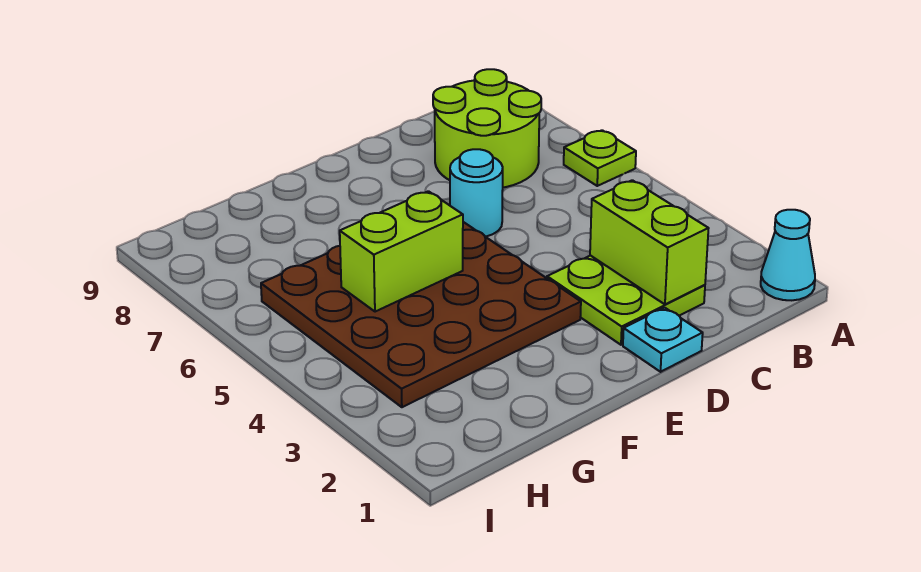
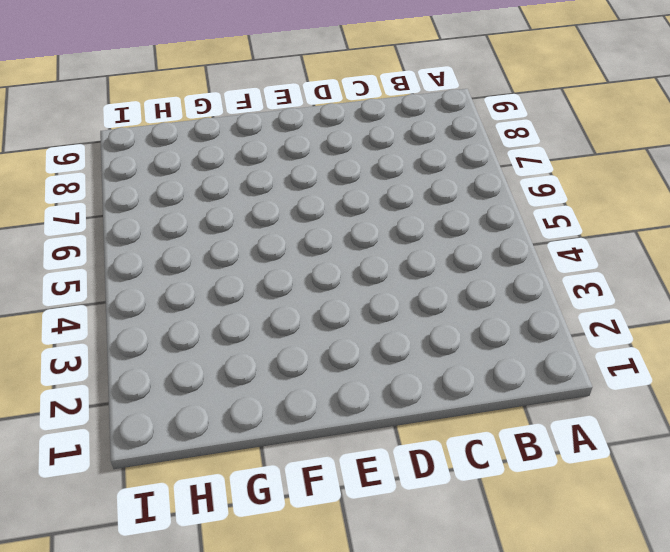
none -> cyan cone A1 level 1
none -> lime plate A6 level 1

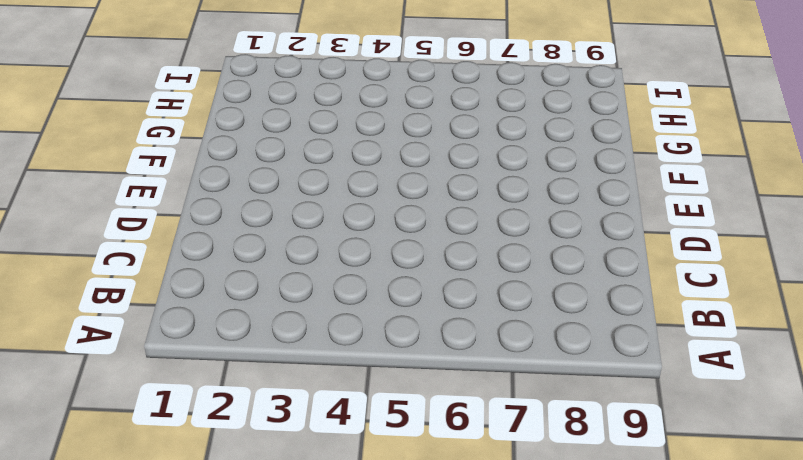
none -> cyan cone A1 level 1
none -> lime plate A6 level 1

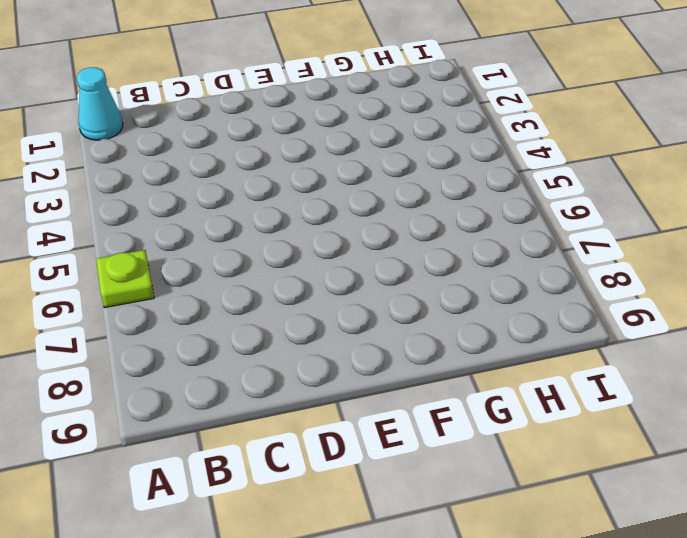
none -> lime round brick B7:C8 level 1
none -> lime plate C2:D3 level 1

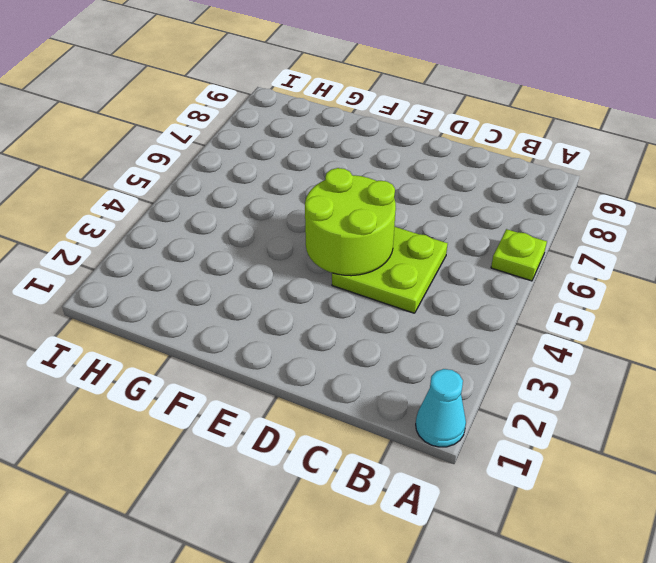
lime plate C4:D5 level 1 -> lime plate C2:D3 level 1
lime round brick D4:E5 level 2 -> lime round brick B7:C8 level 1
none -> cyan plate D1 level 1
none -> cyan round brick D6 level 1

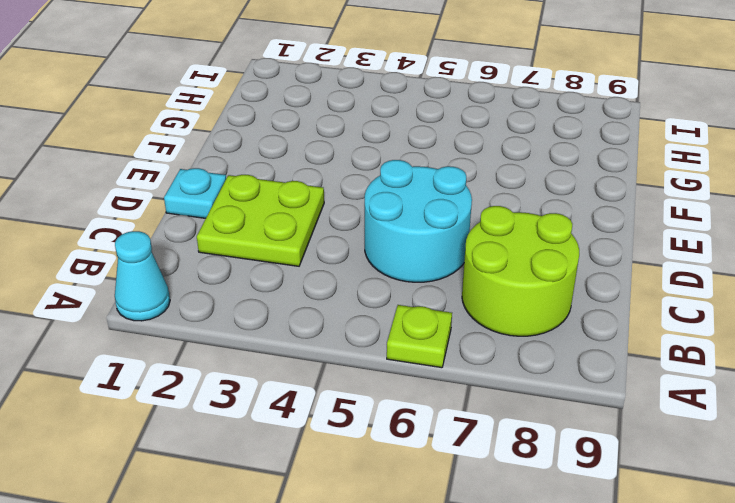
cyan round brick C5:D6 level 1 -> cyan round brick D6 level 1
none -> brown plate E3:H6 level 1
none -> lime brick C2:C3 level 2

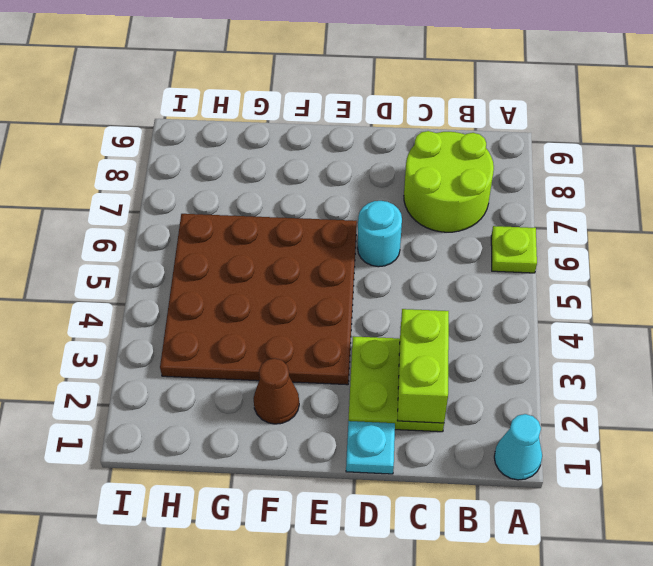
brown cone F2 level 1 -> none
none -> lime brick F5:G5 level 2

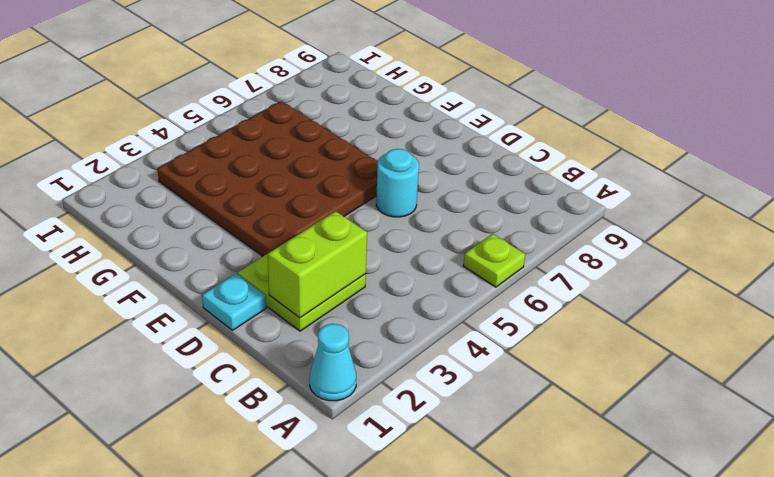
none -> lime round brick B7:C8 level 1
none -> lime brick F5:G5 level 2

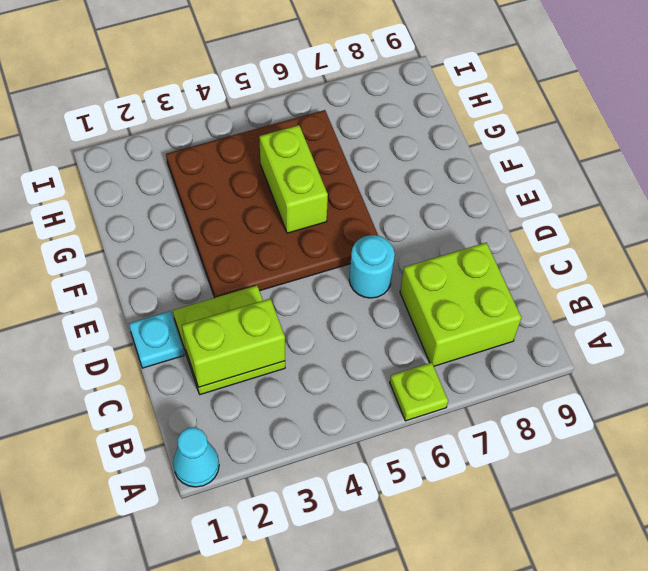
lime brick B7:C8 level 1 -> lime round brick B7:C8 level 1

